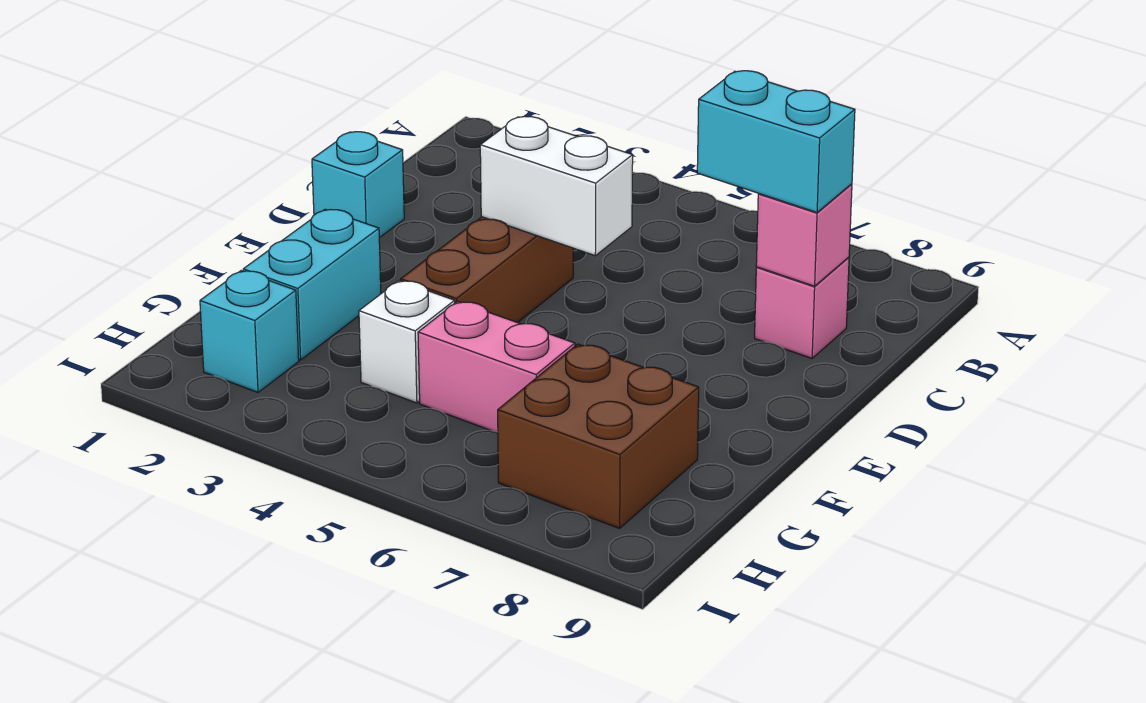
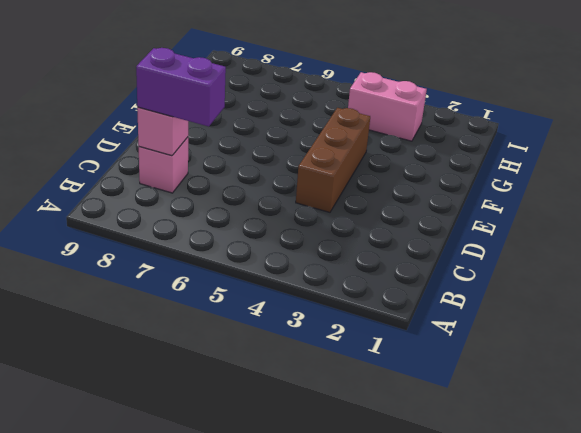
purple brick C7:C8 level 3 -> cyan brick C7:C8 level 3
pink brick H3:H4 level 1 -> pink brick G5:G6 level 1
none -> cyan brick D1 level 1
none -> cyan brick F2:G2 level 1

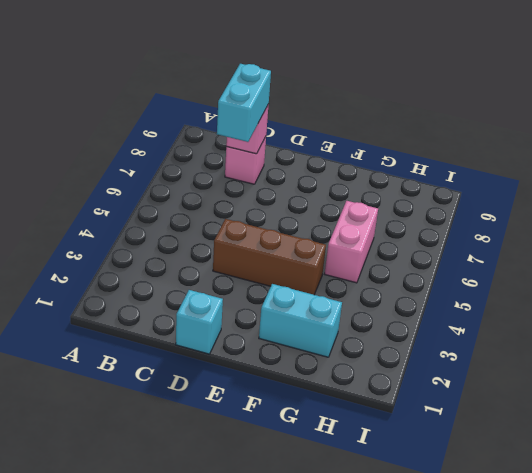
none -> white brick G4 level 1
none -> brown brick G7:H8 level 1

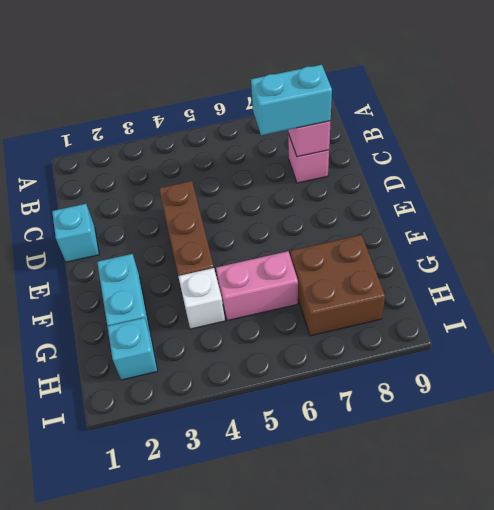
none -> white brick D4:D5 level 2

